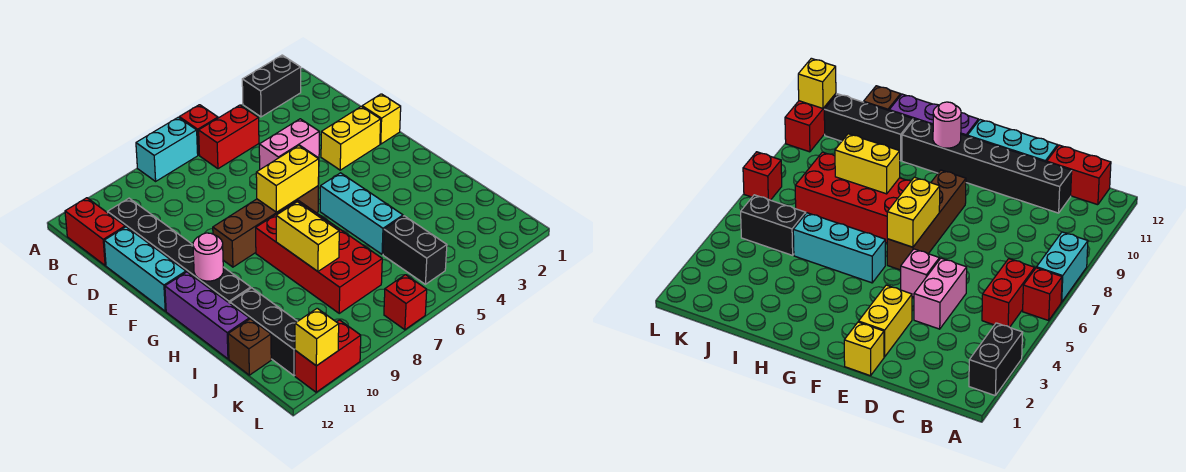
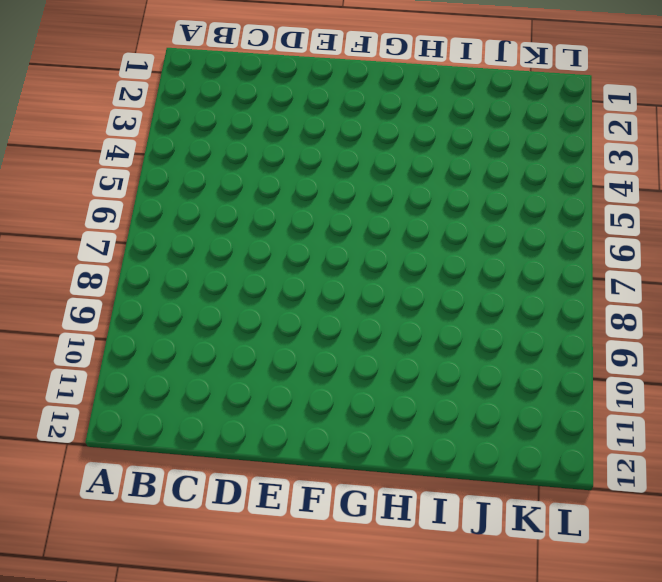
none -> black brick A2:A3 level 1
none -> red brick A6 level 1
none -> cyan brick A7:A8 level 1

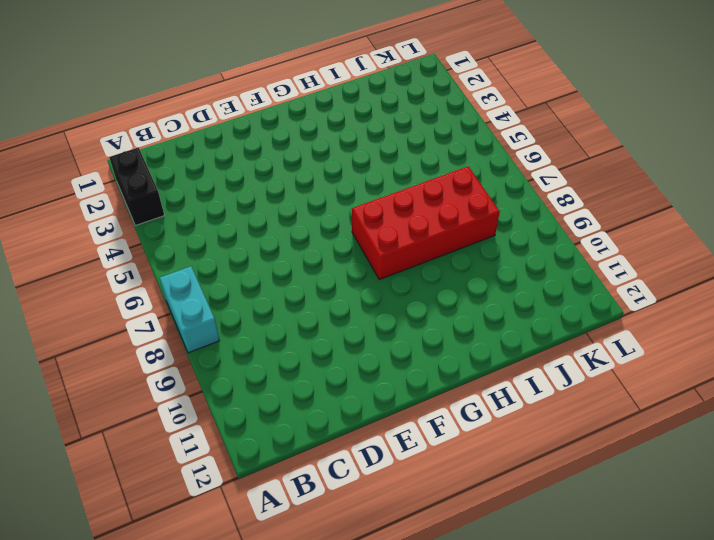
none -> red brick A6 level 1
none -> red brick B5:B6 level 1
none -> red brick B12:C12 level 1

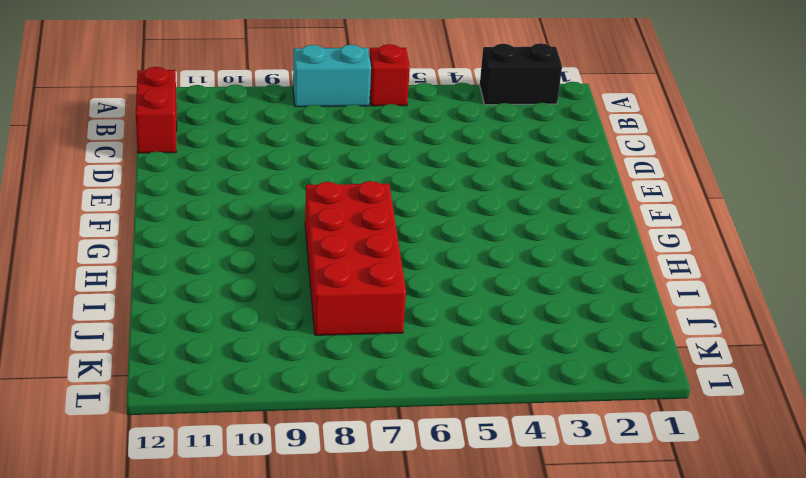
none -> red brick B5:B6 level 1
none -> black brick C11:H11 level 1
none -> pink brick D4:D5 level 1

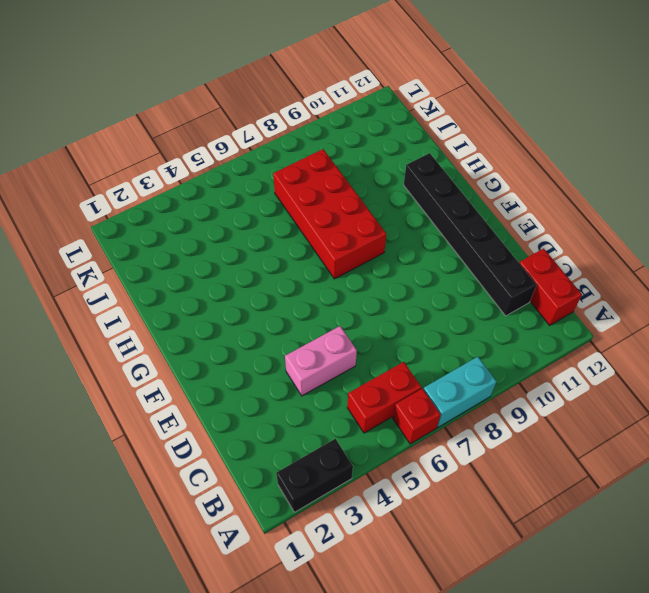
none -> cyan brick D12:F12 level 1
none -> yellow brick E1 level 1
none -> yellow brick E2:E3 level 1

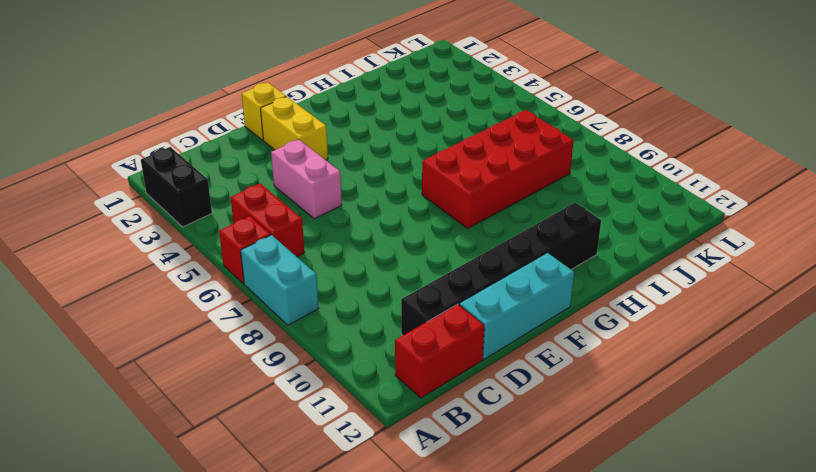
none -> pink brick E5 level 1
none -> brown brick F6:F9 level 1
none -> cyan brick G5:I5 level 1

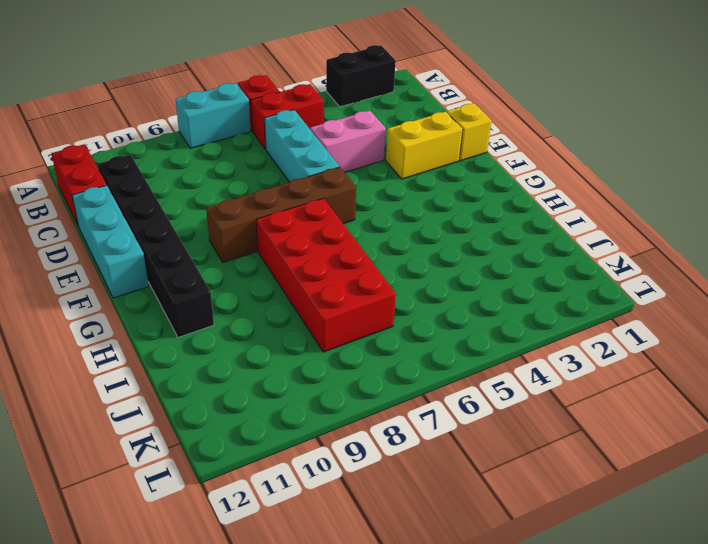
cyan brick C6:E6 level 1 -> cyan brick G5:I5 level 1
none -> pink brick E5 level 1
none -> purple brick G12:I12 level 1
none -> black brick I11:K11 level 1

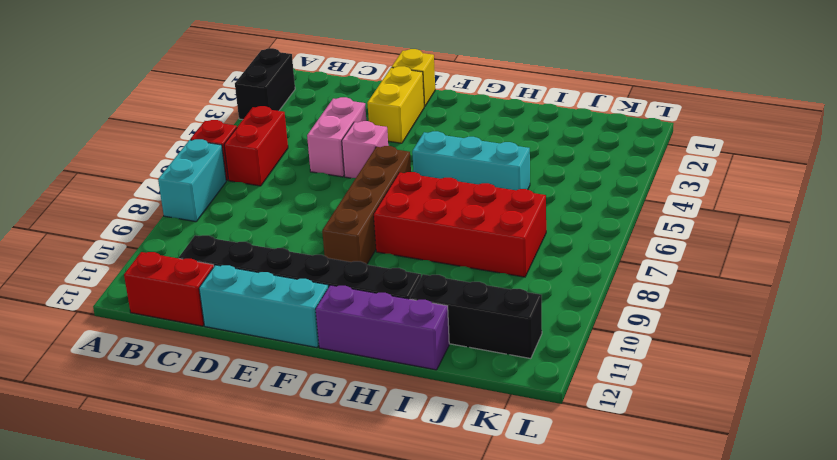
none -> black brick J5:K5 level 1
none -> brown brick J12 level 1
none -> red brick L7 level 1

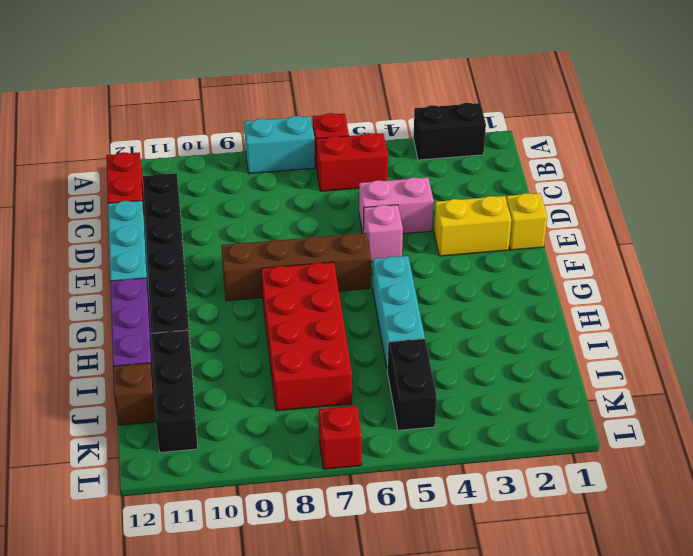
none -> red brick L10:L11 level 1
none -> yellow brick F6:F7 level 2
none -> pink round brick G11 level 2

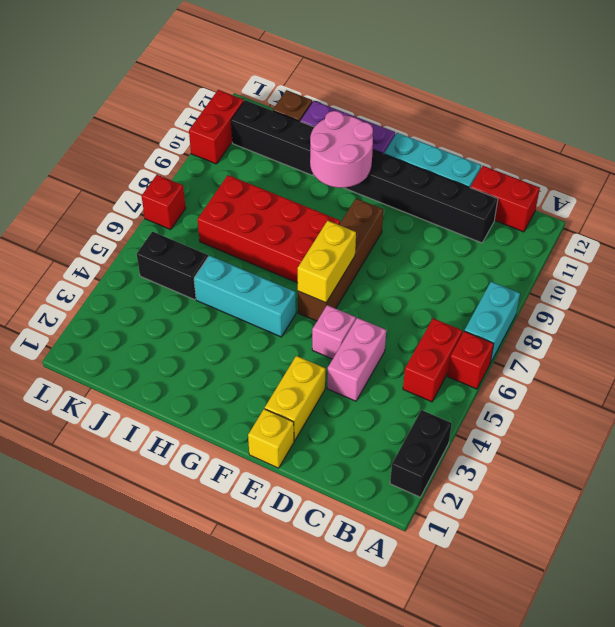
pink round brick G10:H11 level 2 -> pink round brick G11 level 2
none -> yellow brick H8:I8 level 2
none -> yellow brick L11 level 2

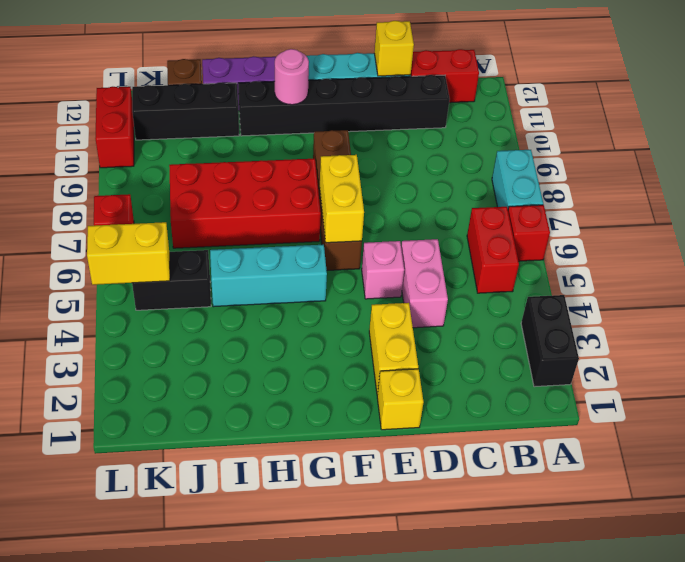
yellow brick D12 level 2 -> yellow brick L11 level 2
yellow brick K5:L5 level 2 -> yellow brick H8:I8 level 2

